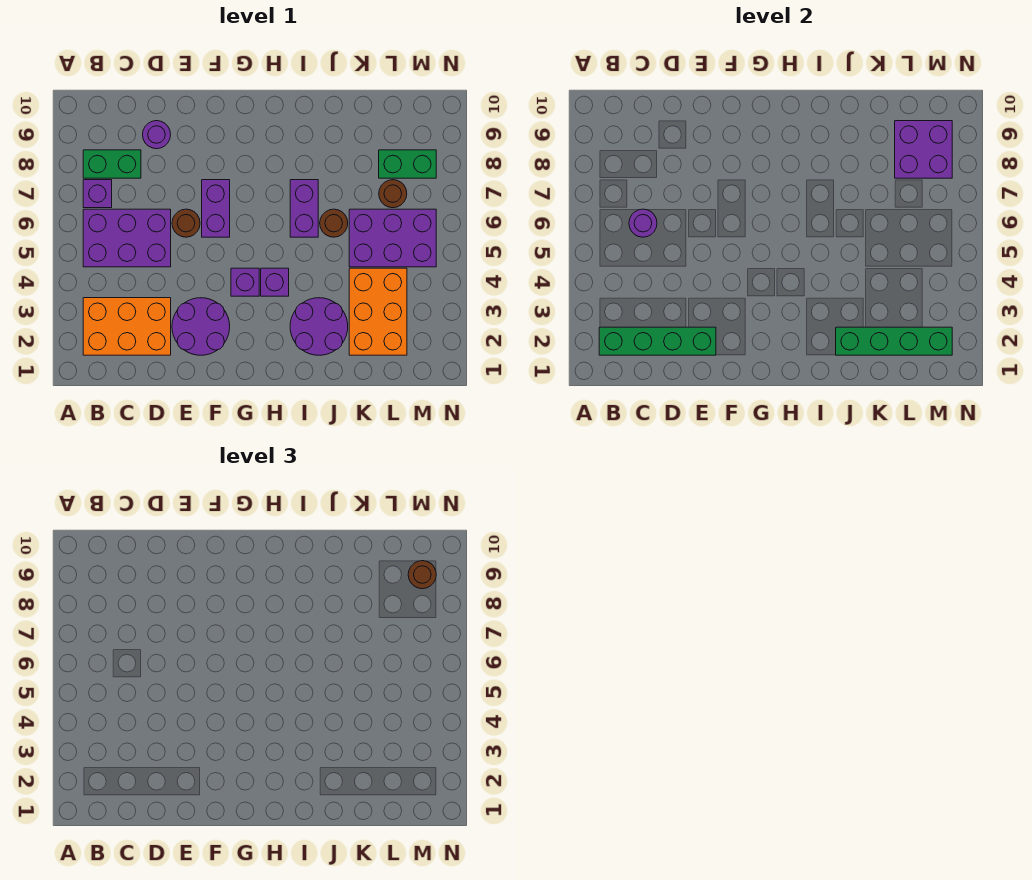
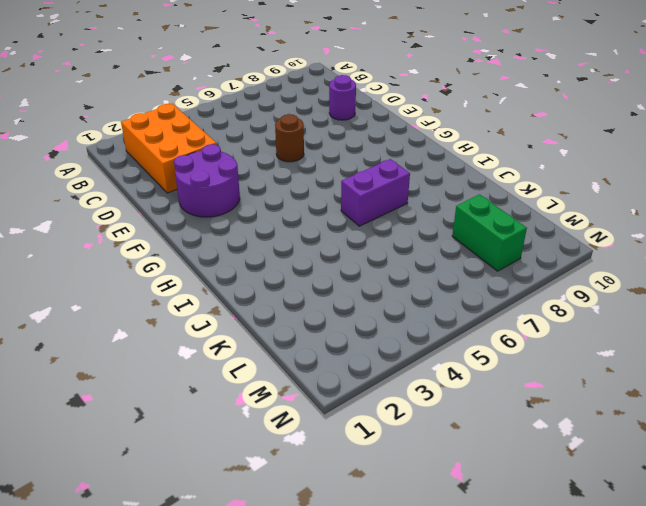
none -> purple brick B5:D6 level 1
none -> purple brick B7 level 1
none -> green brick B8:C8 level 1

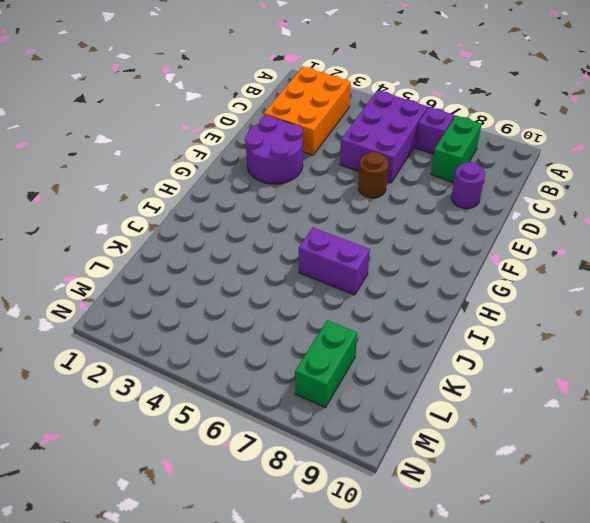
none -> purple brick F6:F7 level 1
none -> purple brick G4 level 1
none -> purple brick H4 level 1

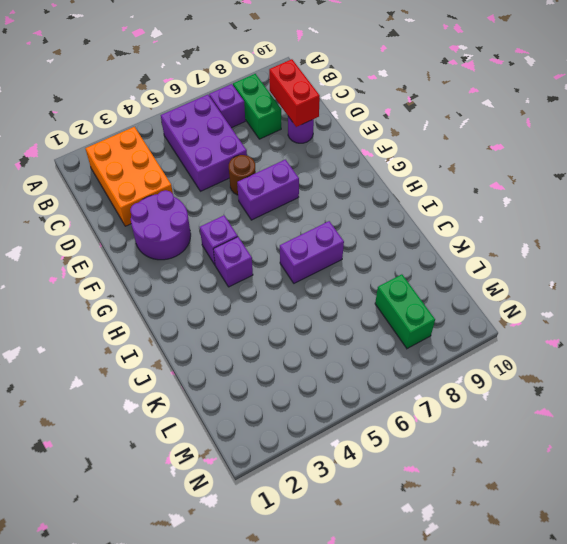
red brick C9:D9 level 2 -> none
none -> purple round brick I2:J3 level 1
none -> brown round brick J6 level 1
none -> orange brick K2:L4 level 1

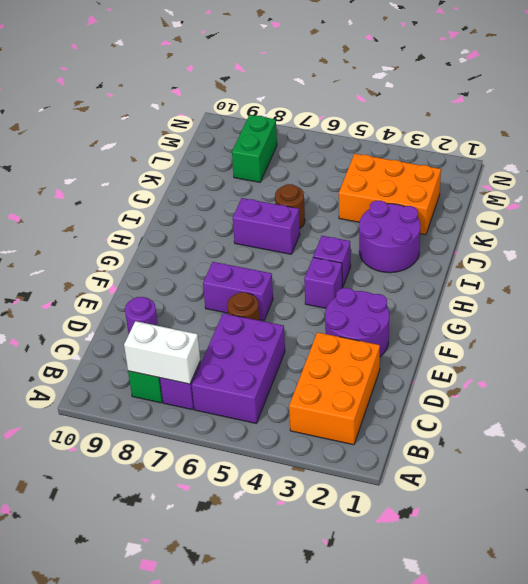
white brick B7:B8 level 2 -> none
none -> purple brick K5:M6 level 1
none -> brown round brick L7 level 1
none -> green brick B2:E2 level 2

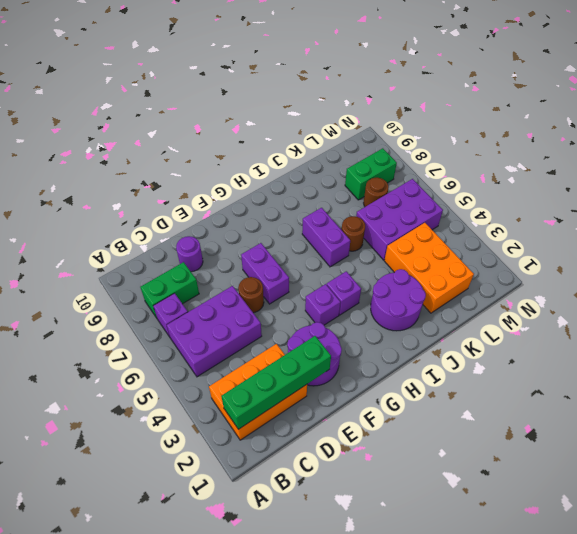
none -> purple round brick C6 level 2
none -> green brick J2:M2 level 2
none -> purple brick L8:M9 level 2

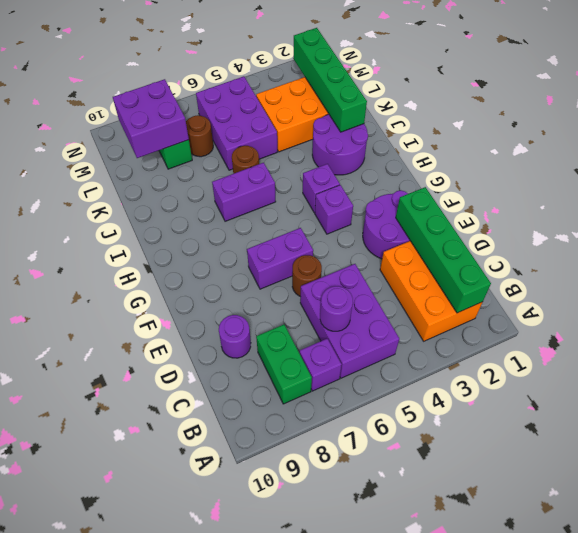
none -> brown round brick M9 level 3

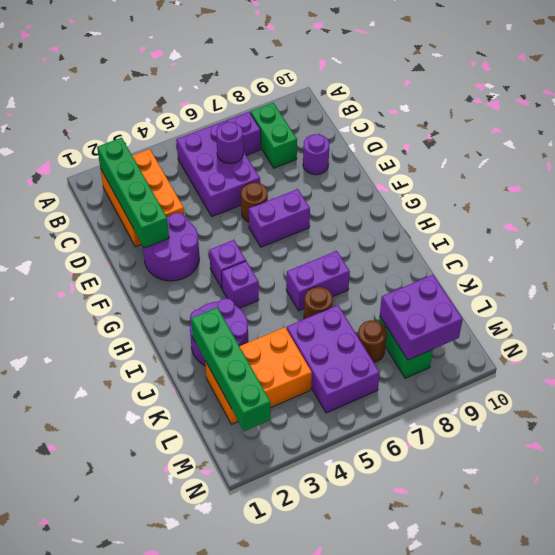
none -> brown round brick M9 level 3

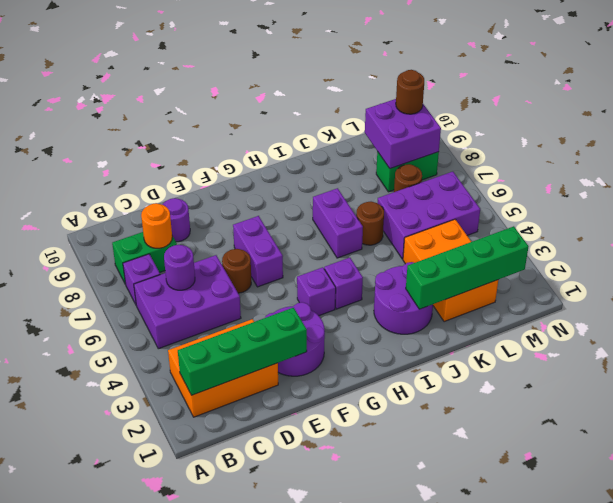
orange round brick C8 level 2 -> none

